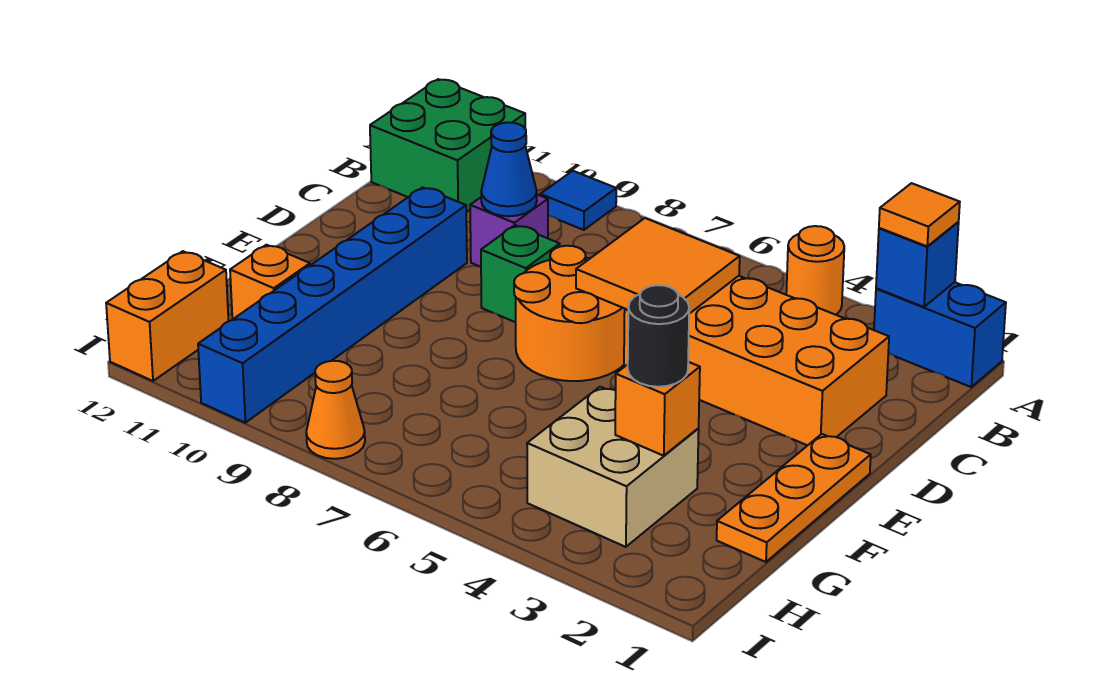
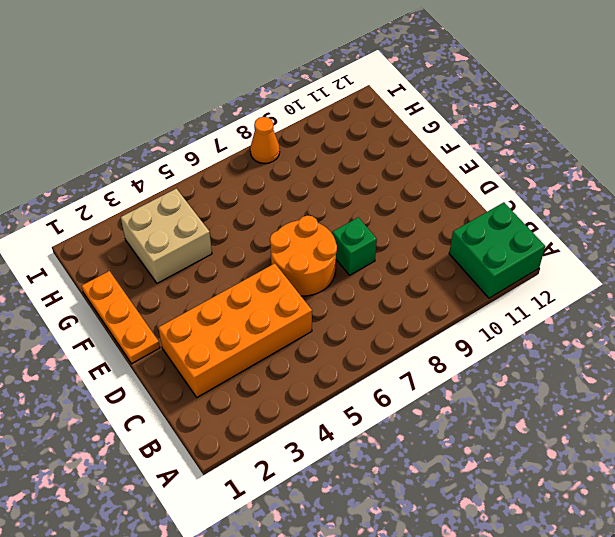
none -> blue brick A1:A2 level 1
none -> orange round brick A4 level 1
none -> blue tile A9 level 1

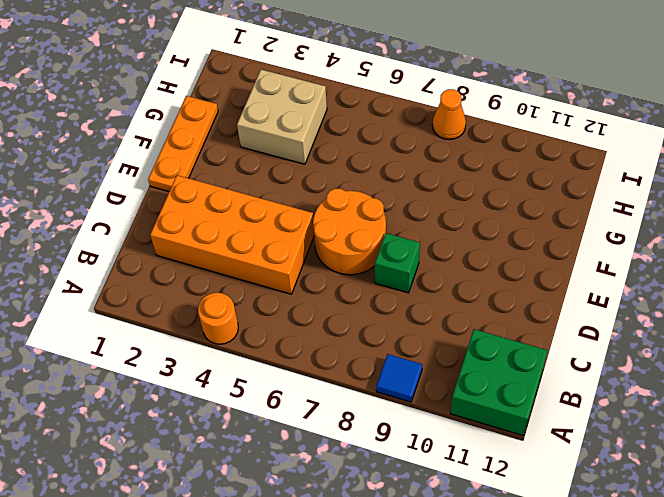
none -> blue brick A1:A2 level 1
none -> purple brick C9 level 1
none -> blue brick D10:I10 level 1

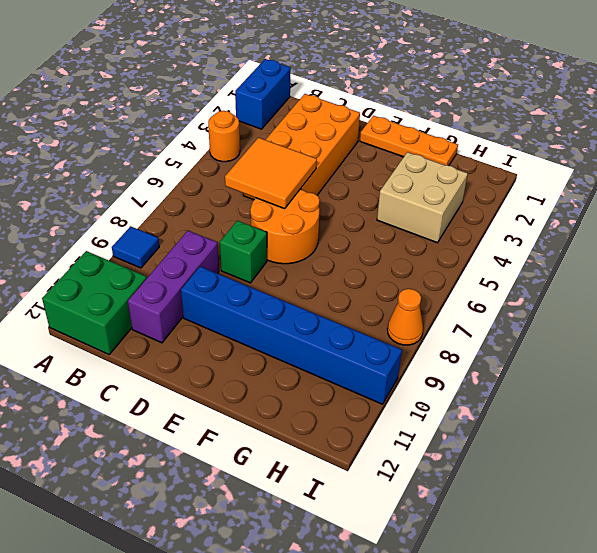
purple brick C9:C11 level 1 -> purple brick C9 level 1
none -> orange brick G11 level 1
none -> orange brick H12:I12 level 1
none -> blue brick A2 level 2

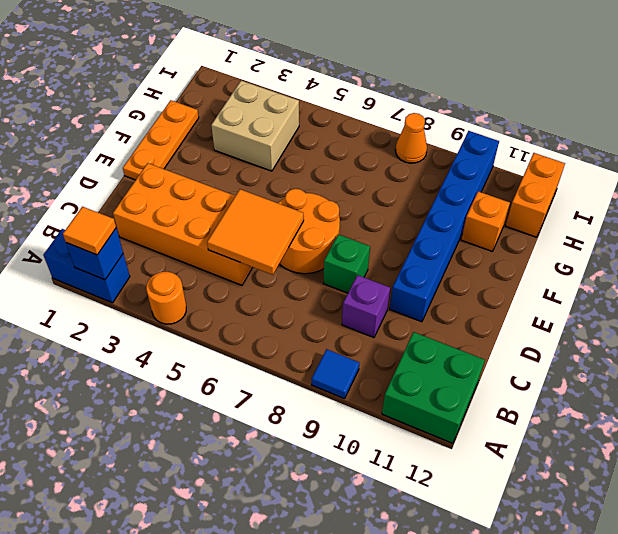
none -> blue cone C9 level 2
none -> orange brick G3 level 2
none -> black round brick G3 level 3

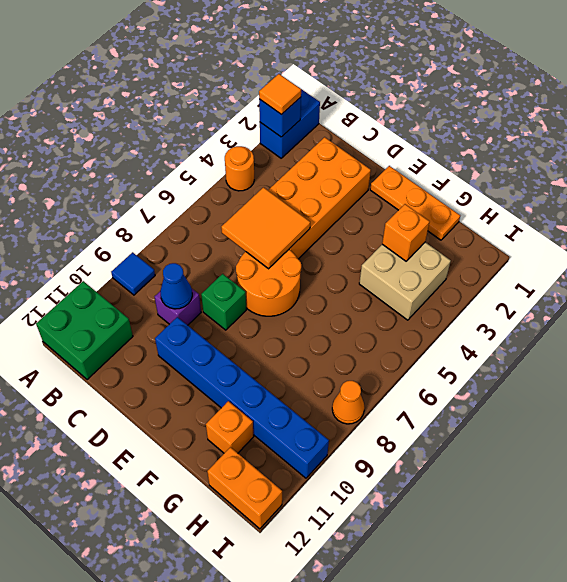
none -> black round brick G3 level 3

